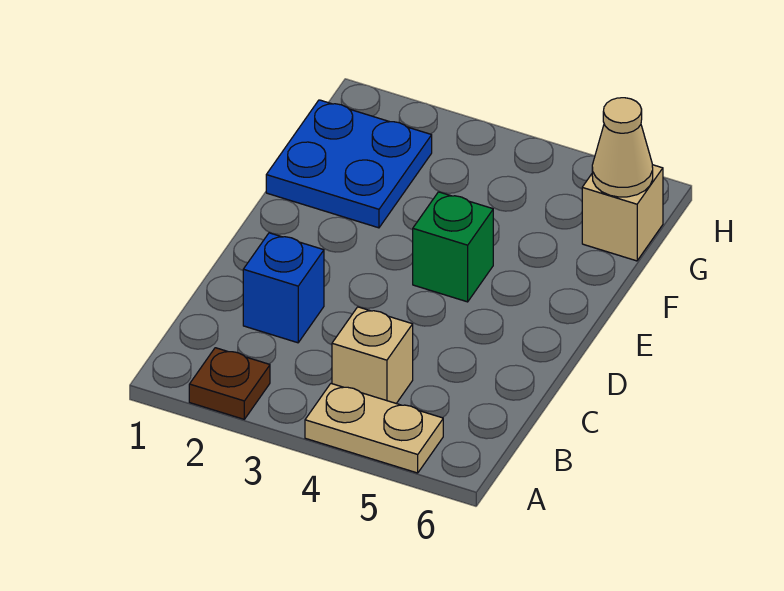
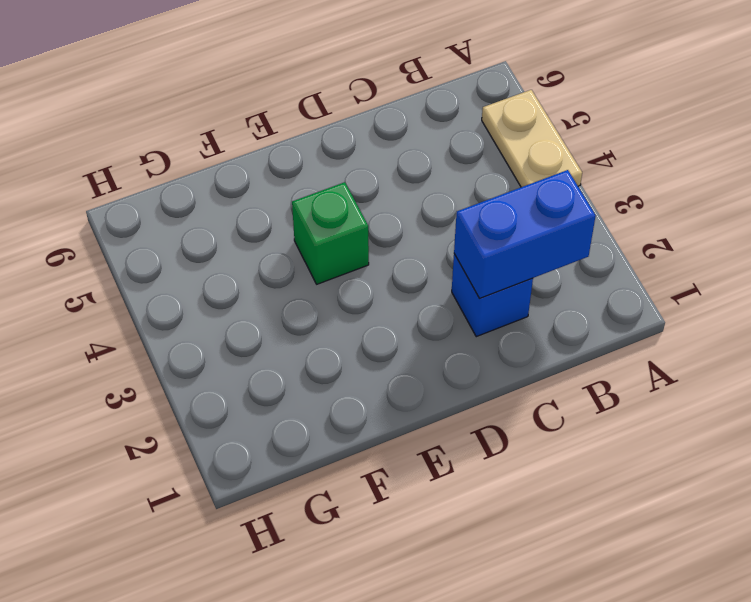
blue brick B2:C2 level 2 -> none
none -> brown plate A2 level 1
none -> tan brick B4 level 1

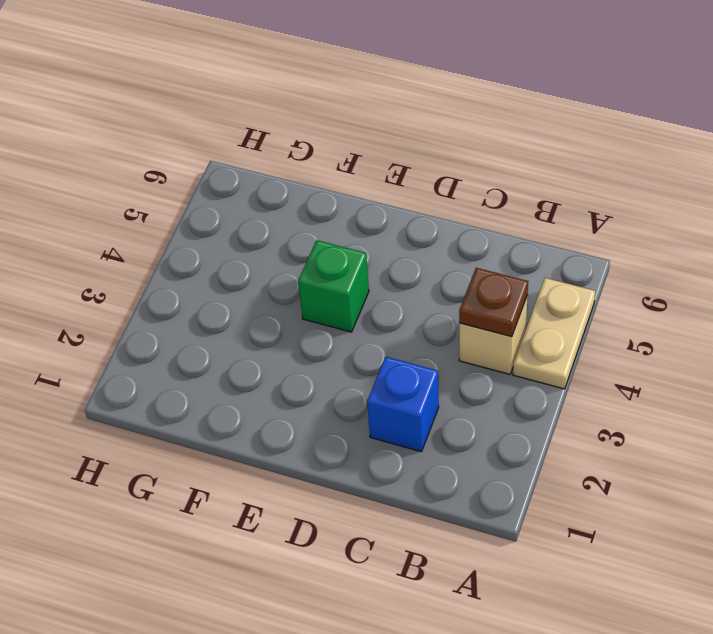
brown plate B4 level 2 -> brown plate A2 level 1
none -> blue plate F1:G2 level 1
none -> tan brick G6 level 1

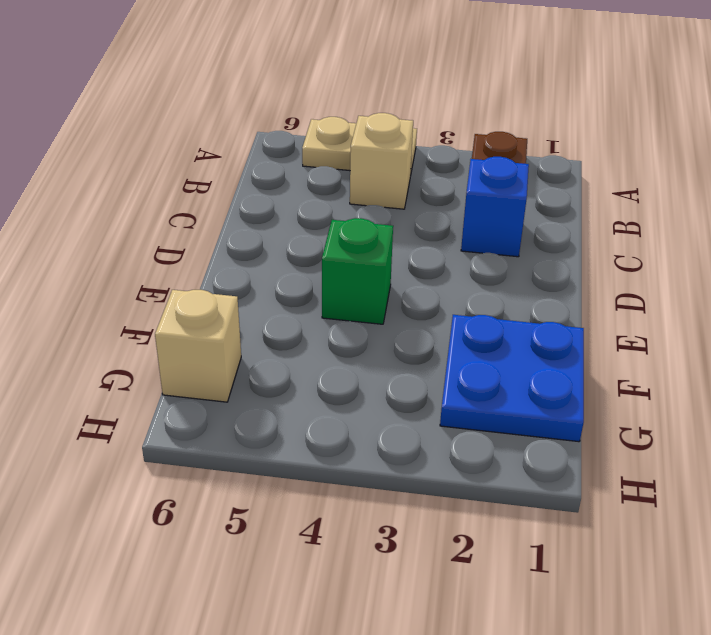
none -> tan cone G6 level 2

